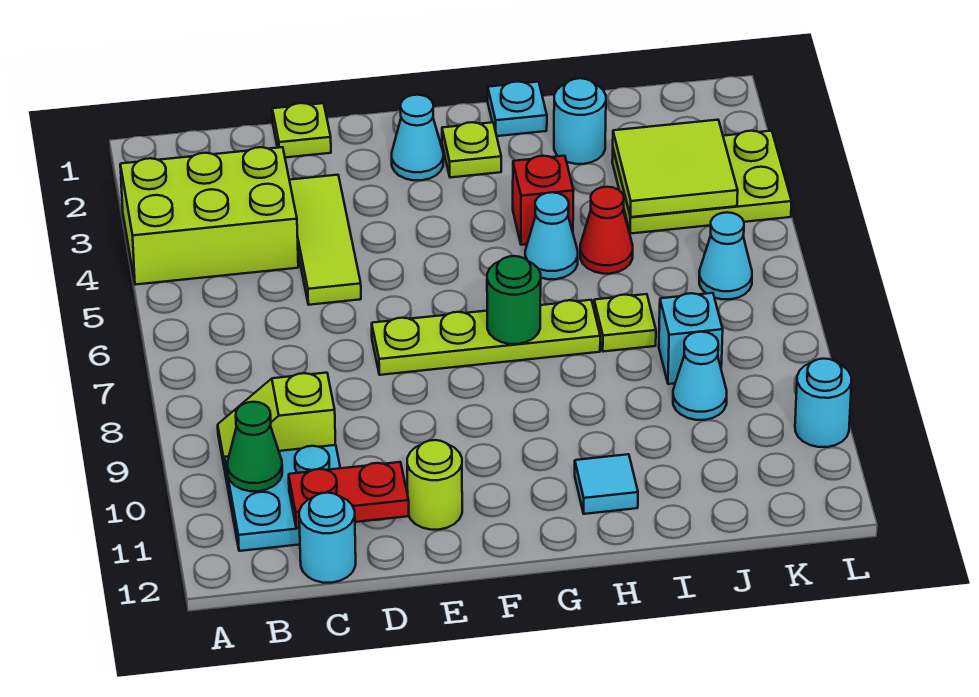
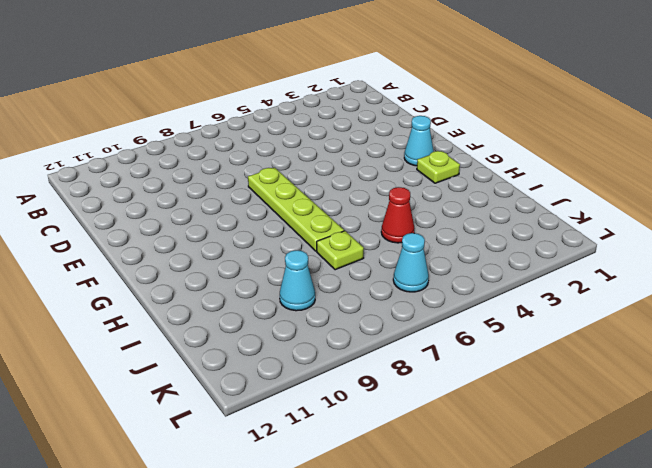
none -> lime brick A3:C4 level 1
none -> lime slope B9:C9 level 1 top C
none -> cyan plate B10:C11 level 1

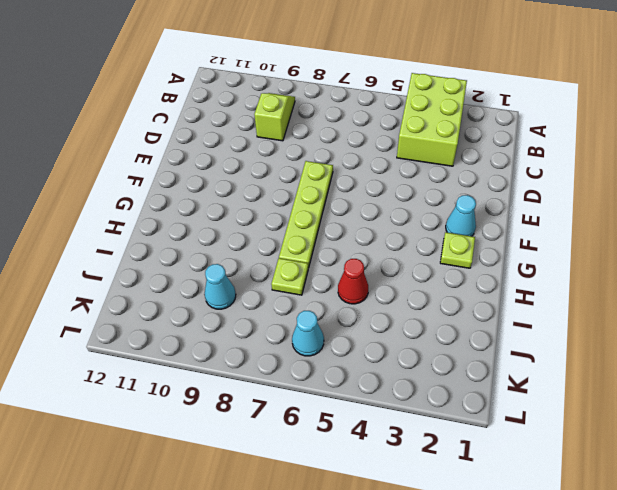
none -> cyan plate B10:C11 level 1
none -> cyan round brick C12 level 1
none -> lime plate D1 level 1

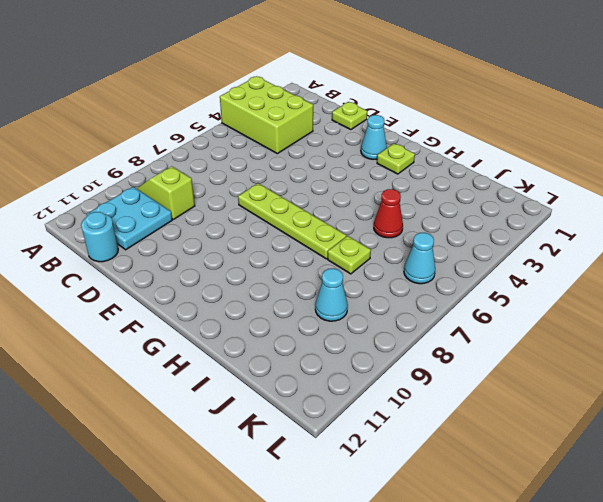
none -> lime tile D3:D5 level 1
none -> lime round brick E11 level 1
none -> cyan plate H1 level 1

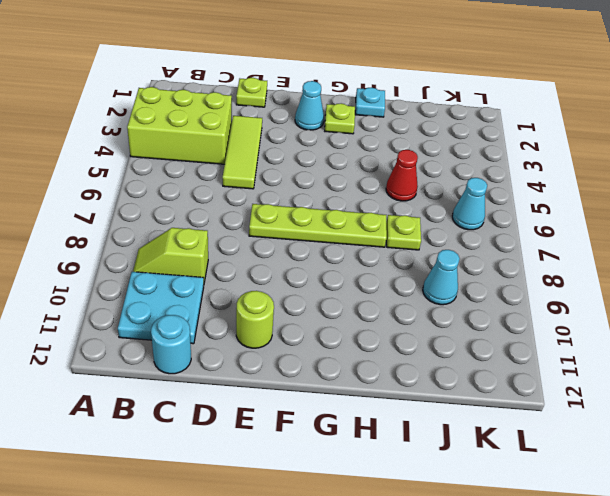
none -> red brick H4 level 1
none -> cyan cone H5 level 1
none -> cyan tile H11 level 1

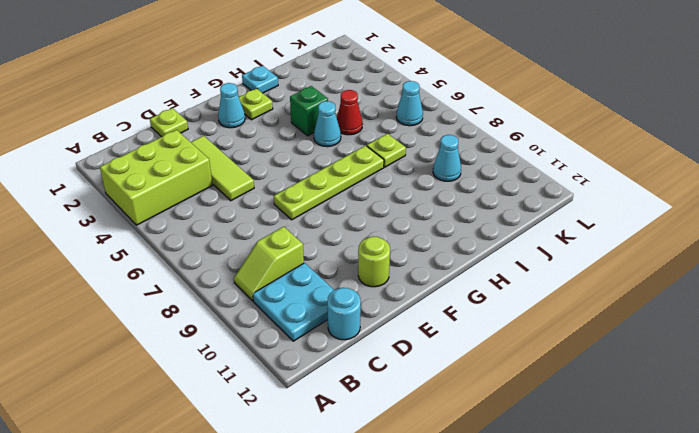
green brick H4 level 1 -> red brick H4 level 1
none -> cyan tile H11 level 1
none -> cyan round brick I2 level 1
none -> lime plate J3:L4 level 1

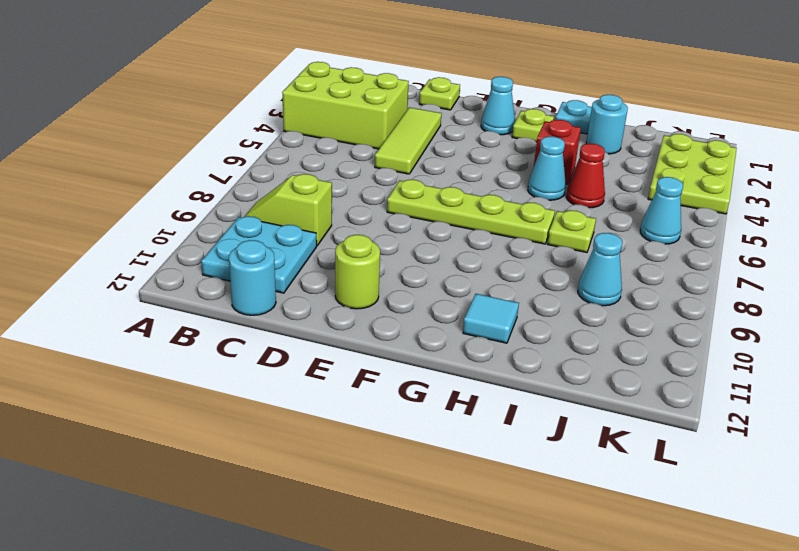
lime plate K2:L4 level 1 -> lime plate J3:L4 level 1
none -> cyan brick J8 level 1
none -> cyan round brick L10 level 1
none -> green cone B10 level 2

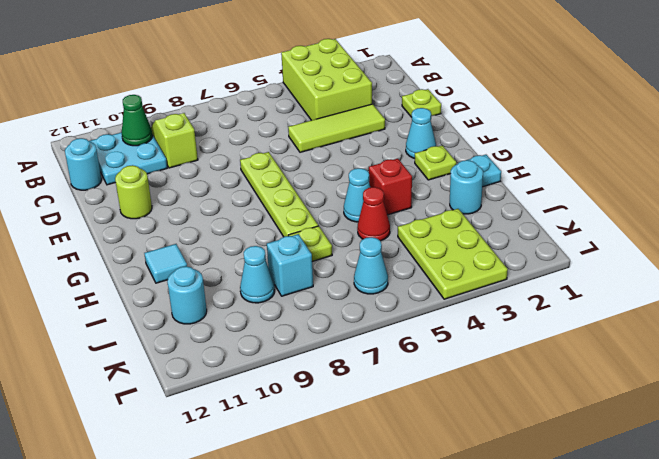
cyan round brick J11 level 1 -> cyan round brick L10 level 1
none -> red plate C11:D11 level 2
none -> green round brick G7 level 2
none -> lime tile J3:K4 level 2

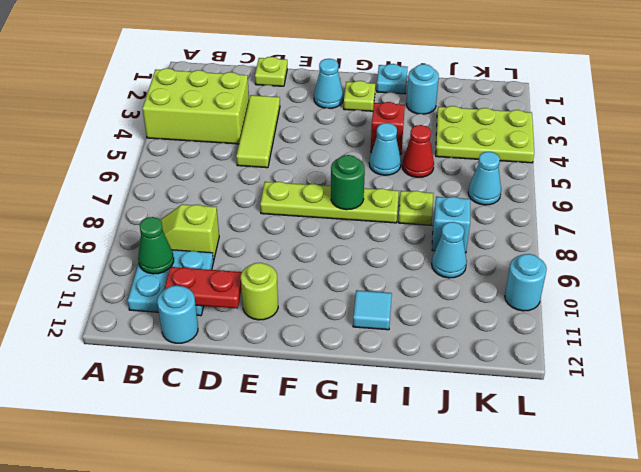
none -> lime tile J3:K4 level 2

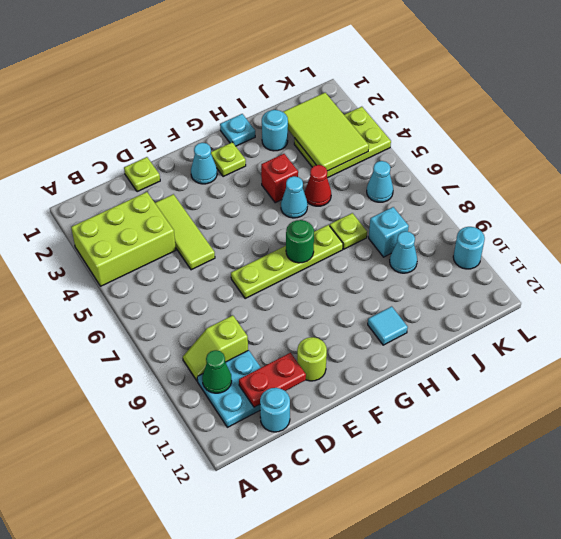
lime tile J2:K4 level 2 -> lime tile J3:K4 level 2

